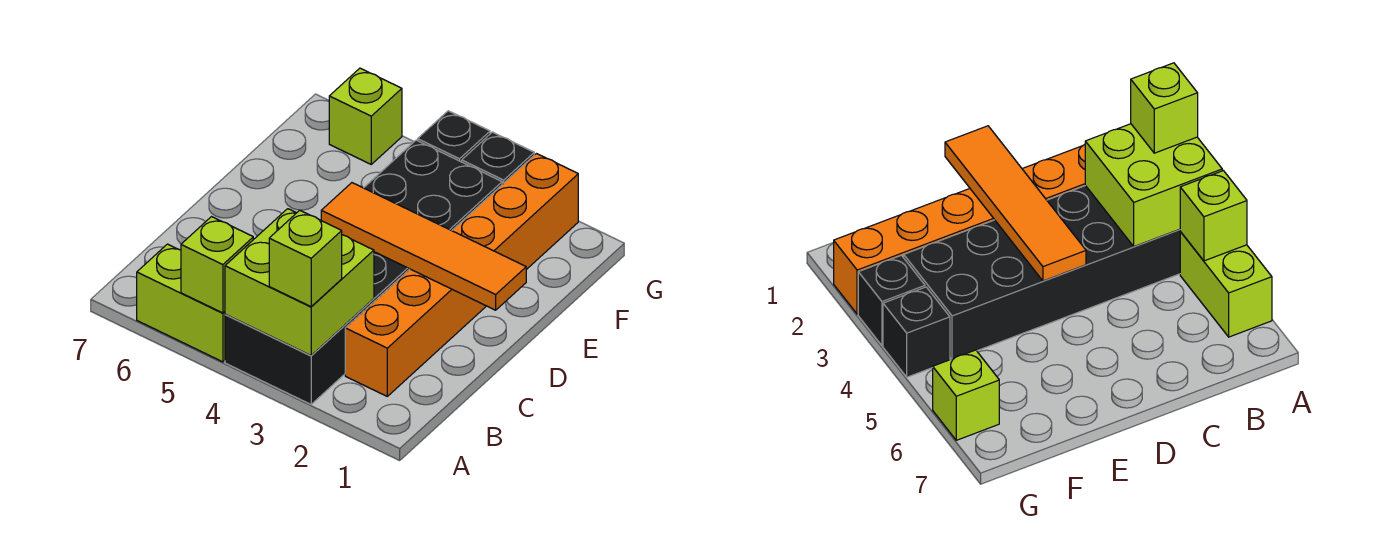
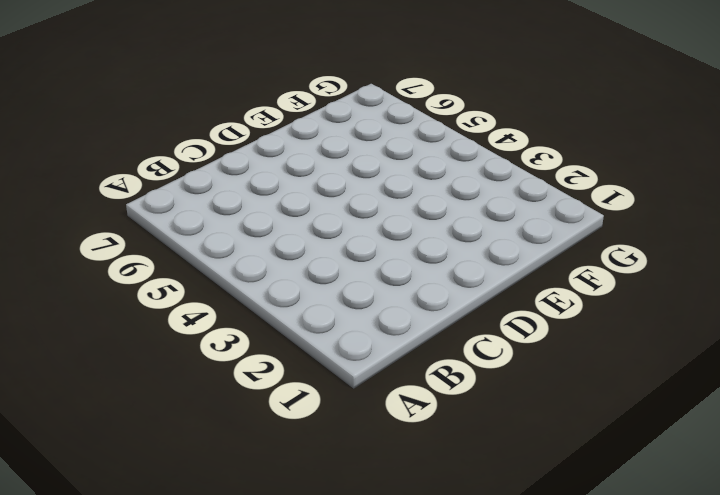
none -> black brick A3:F4 level 1
none -> lime brick A5:A6 level 1

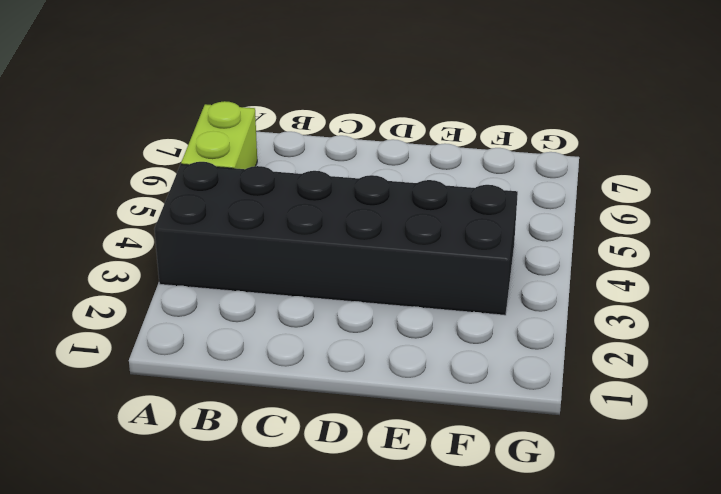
none -> orange brick B2:G2 level 1
none -> black brick G3 level 1

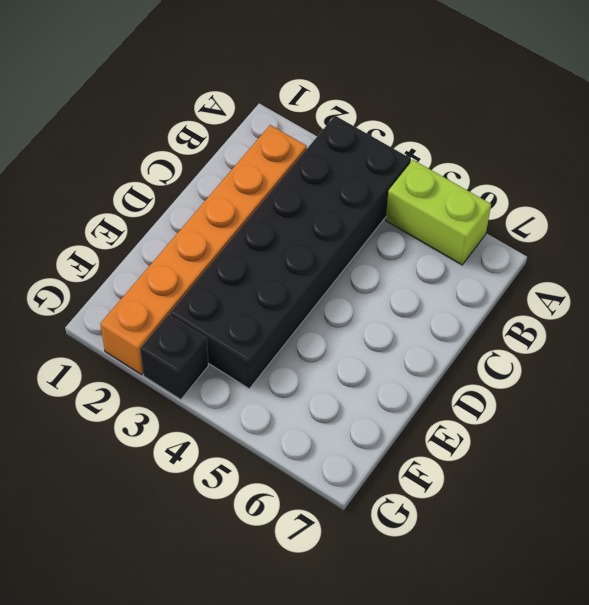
none -> black brick G4 level 1
none -> lime brick G6 level 1

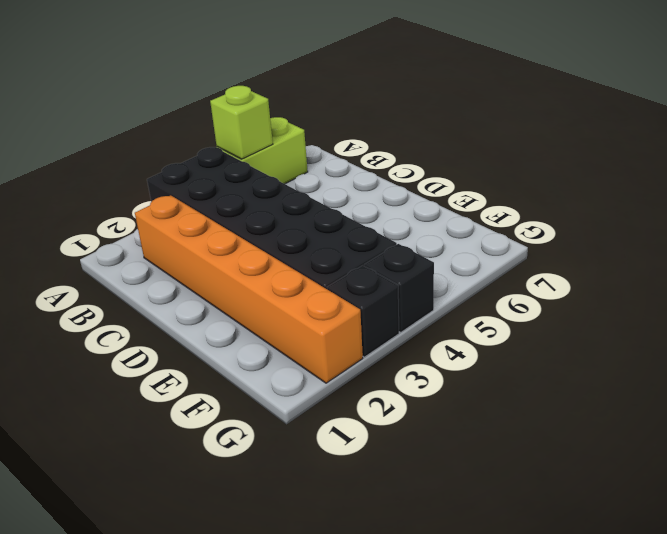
none -> lime brick G6 level 1
none -> lime brick A3:B4 level 2

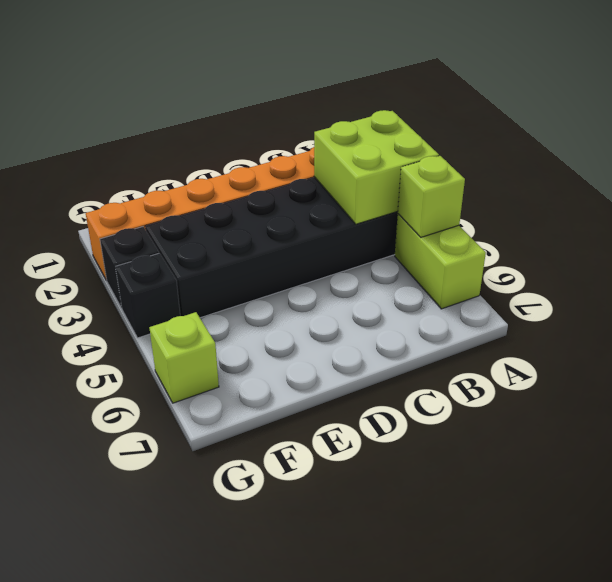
none -> orange tile D1:D4 level 2
none -> lime brick A3 level 3

